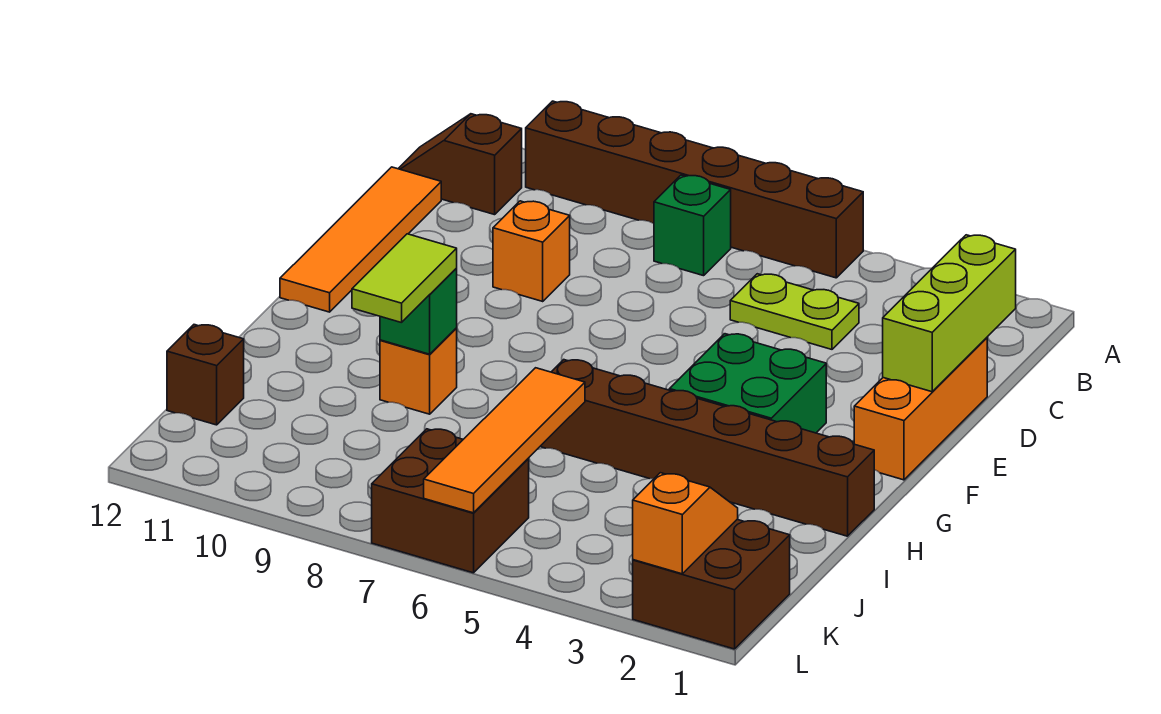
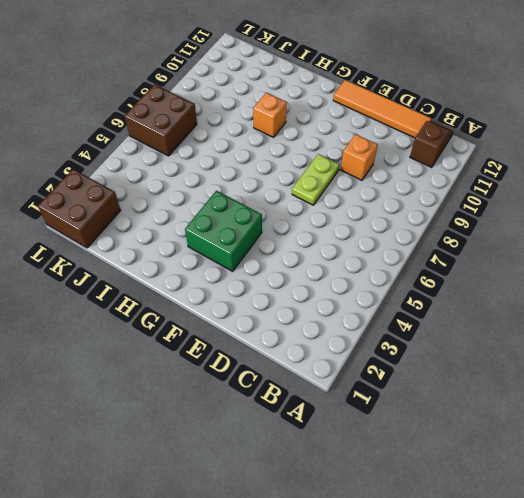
lime plate E7:E8 level 1 -> lime plate C4:C5 level 1
none -> brown brick A5:A10 level 1
none -> green brick B7 level 1
none -> orange brick D1:F1 level 1

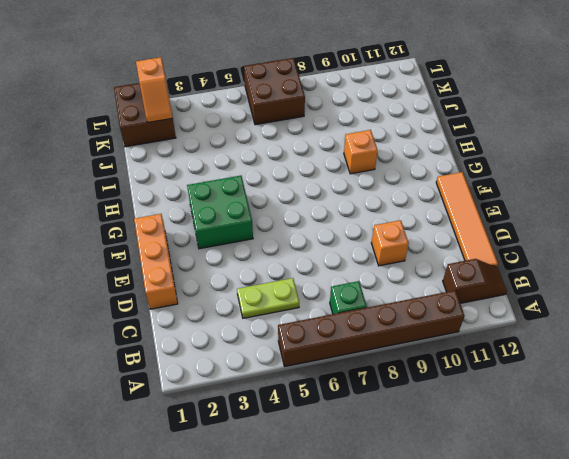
none -> brown brick H1:H6 level 1
none -> brown brick J12 level 1
none -> lime brick C1:E1 level 2

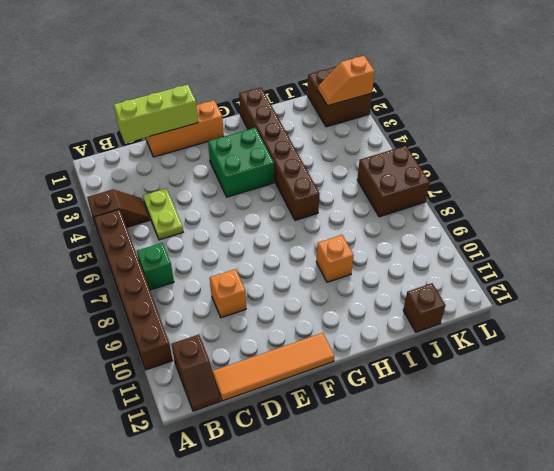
brown slope A4:B4 level 1 top A -> none
none -> green brick H9 level 2
none -> orange tile I6:L6 level 2
none -> lime tile H9:I9 level 3

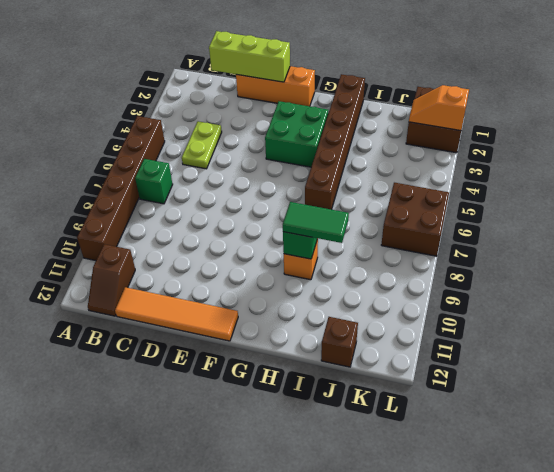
green tile H9:I9 level 3 -> lime tile H9:I9 level 3
none -> orange brick D9 level 1
none -> orange tile I6:L6 level 2

